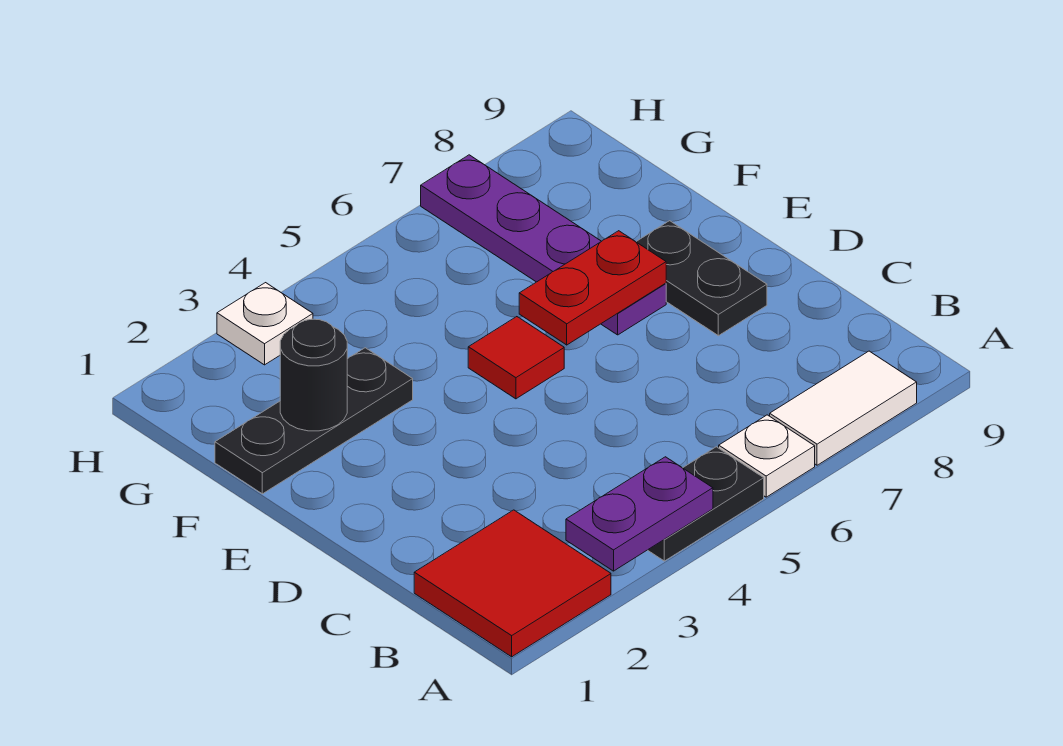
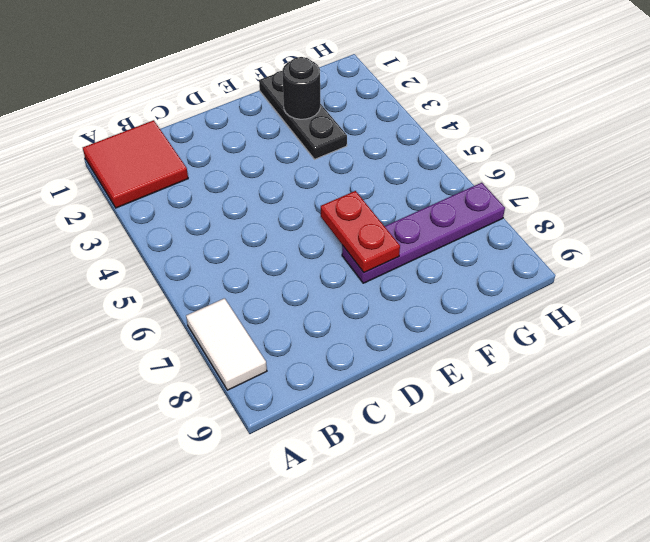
none -> black plate A4:A5 level 1
none -> white plate A6 level 1
none -> black plate D8:E8 level 1

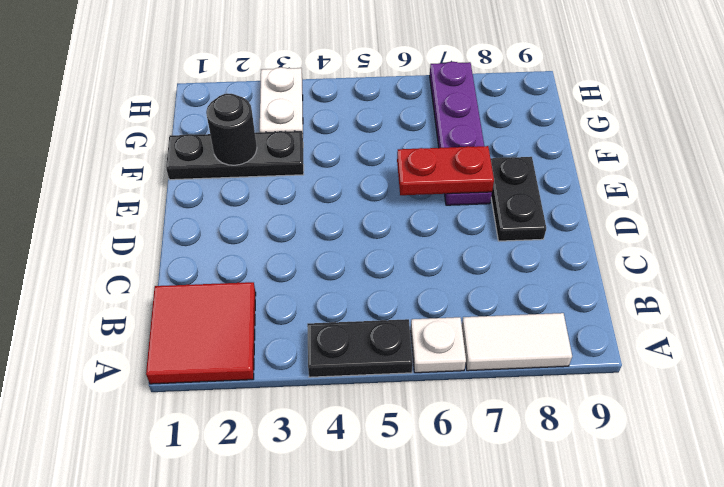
white plate G3:H3 level 1 -> white plate H3 level 1
none -> red tile E5 level 1
none -> purple plate A3:A4 level 2

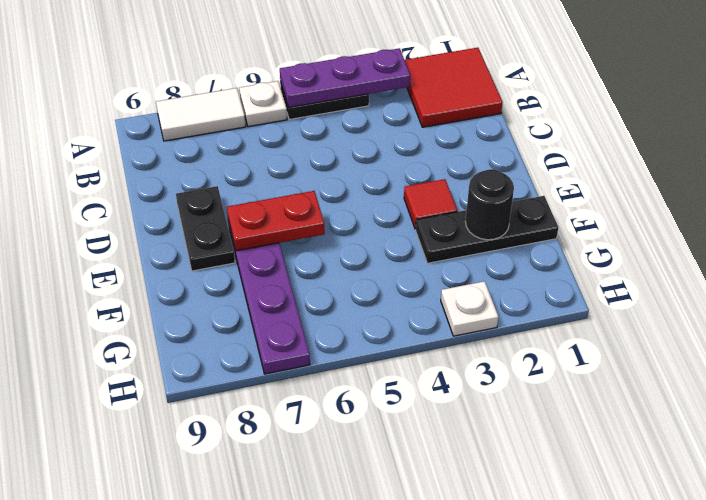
purple plate A3:A5 level 2 -> purple plate A3:A4 level 2
red tile E3 level 1 -> red tile E5 level 1

